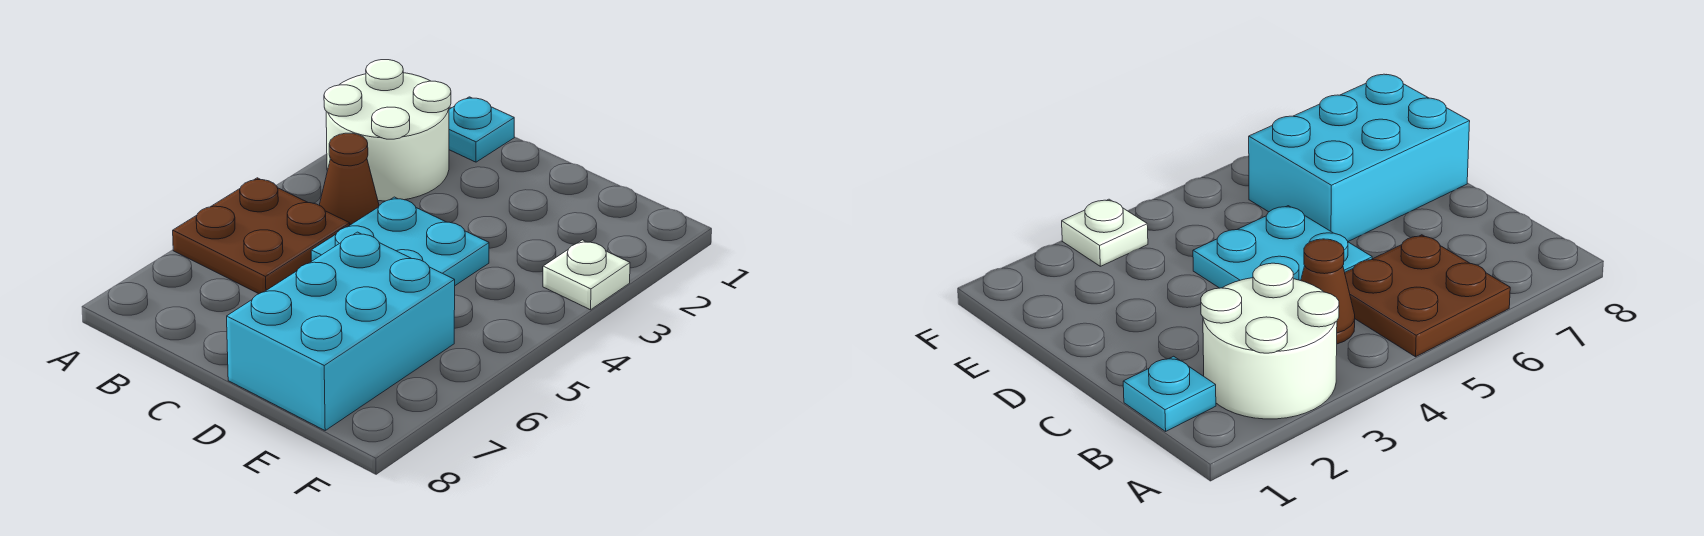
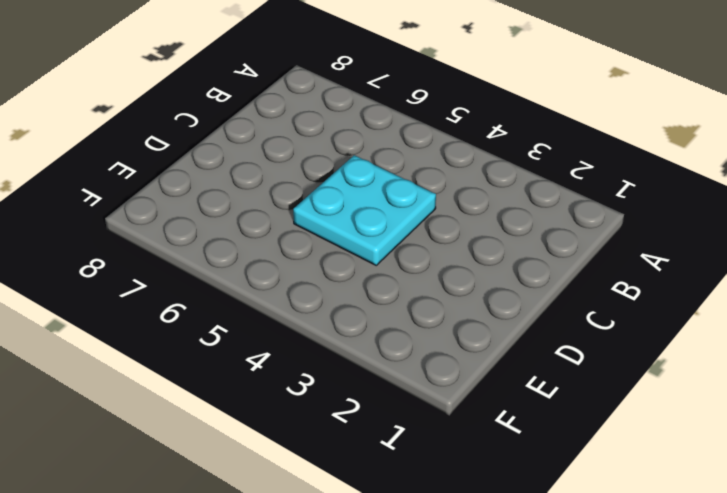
none -> white round brick A2:B3 level 1
none -> brown plate A5:B6 level 1

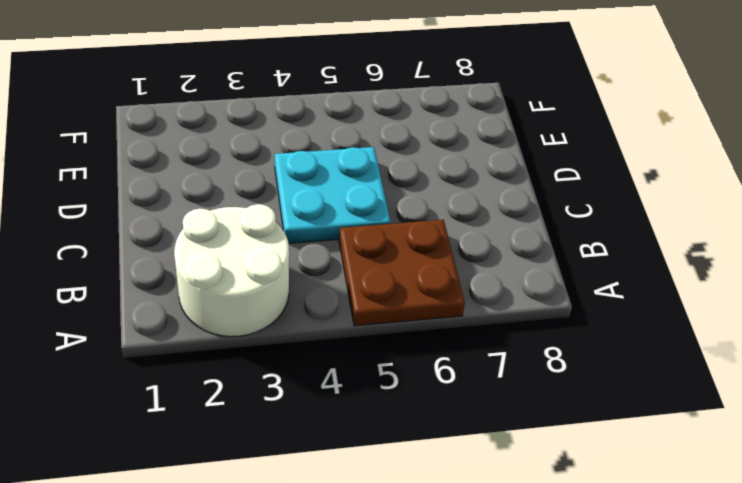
none -> cyan plate B1 level 1
none -> brown cone B4 level 1

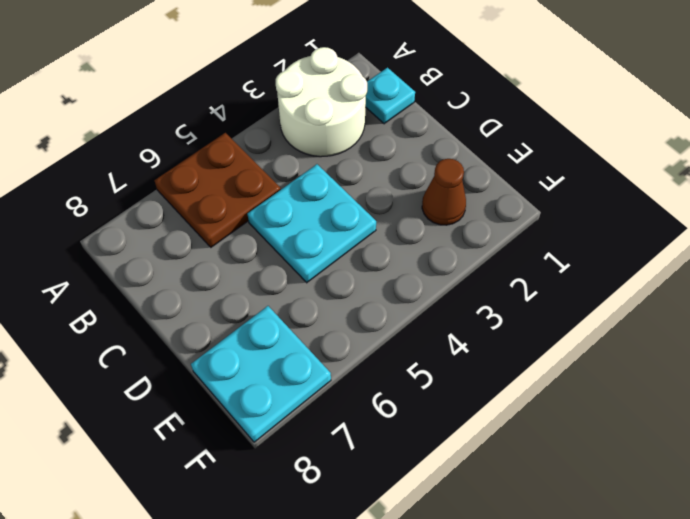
brown cone E2 level 1 -> brown cone B4 level 1
cyan plate E7:F8 level 1 -> cyan brick D6:E8 level 1
none -> white plate F3 level 1

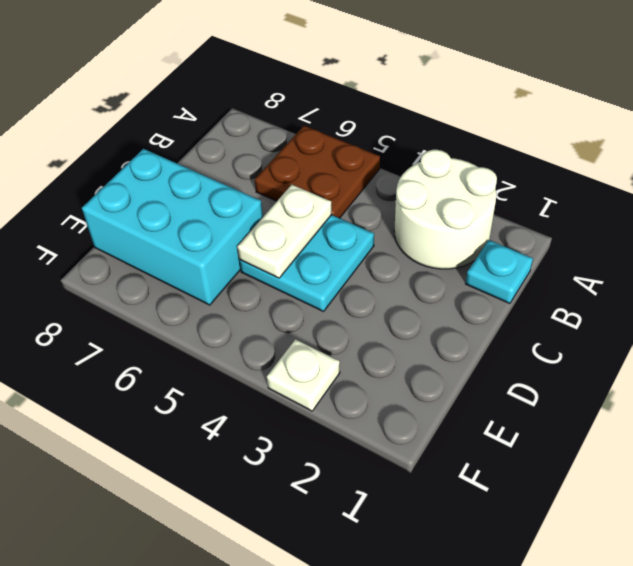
white plate C5:D5 level 2 -> none
none -> brown cone B4 level 1

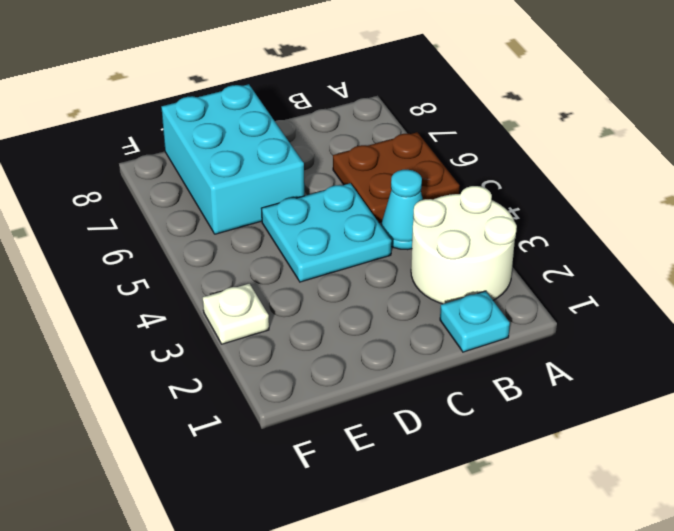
cyan cone B4 level 1 -> brown cone B4 level 1

